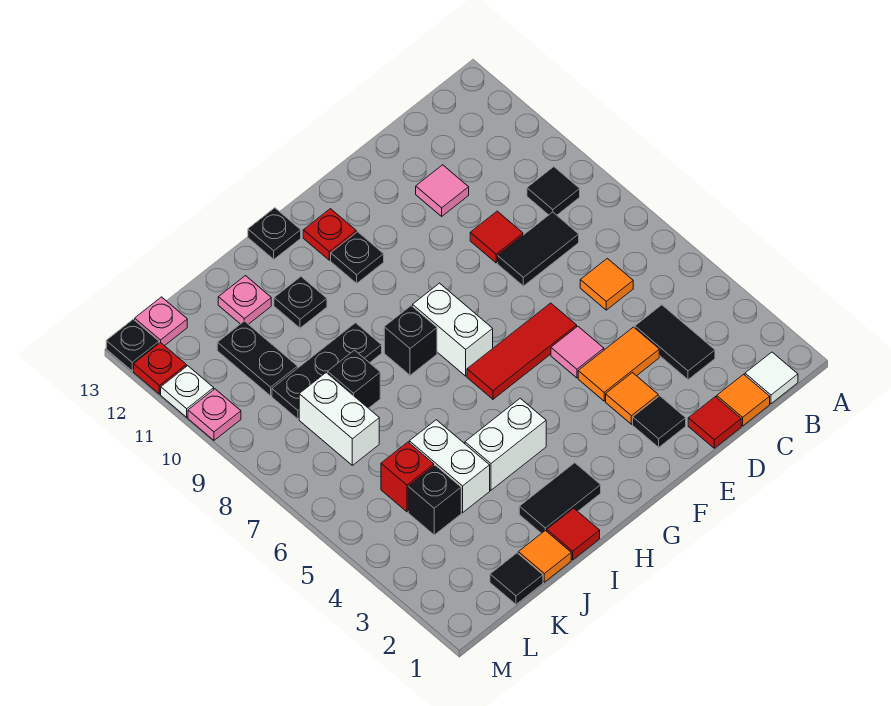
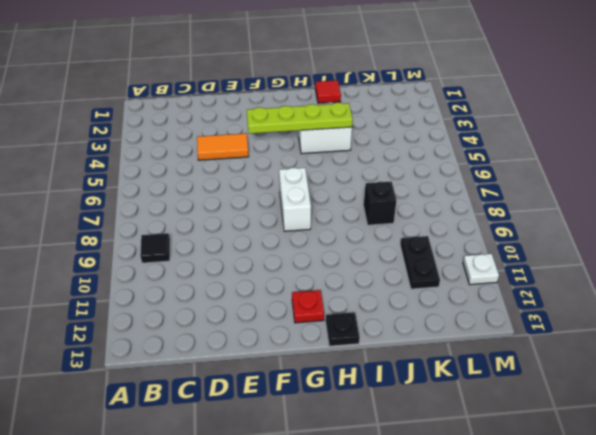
lime plate F4:I4 level 2 -> none
none -> white tile B1 level 1
none -> orange tile C1 level 1
none -> black tile C3:C4 level 1
none -> orange tile C6 level 1

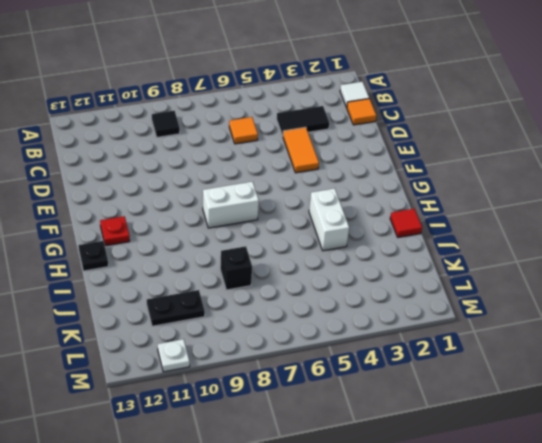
none -> black tile C8:D8 level 1
none -> red tile D1 level 1
none -> red tile D9 level 1
none -> pink tile D11 level 1

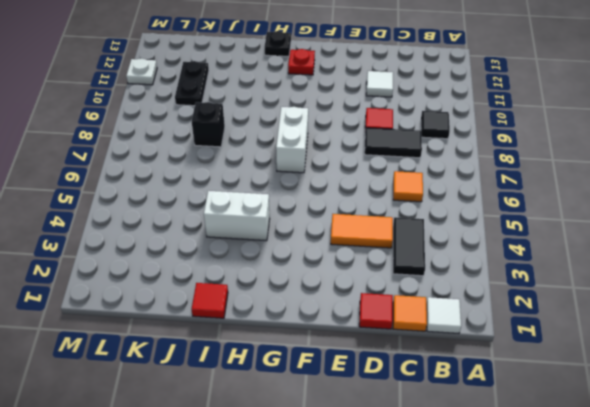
white tile D11 level 1 -> pink tile D11 level 1
none -> black tile E2 level 1
none -> orange tile E3 level 1
none -> pink tile E5 level 1
none -> red tile E6:G6 level 1

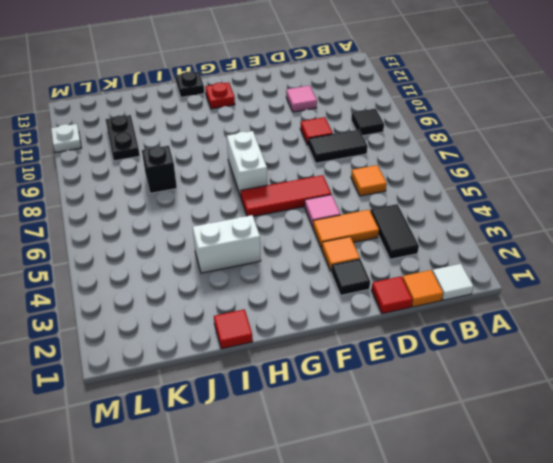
none -> black plate G11 level 1
none -> black tile H2:I2 level 1
none -> black brick H8 level 1
none -> black plate I9:K9 level 1

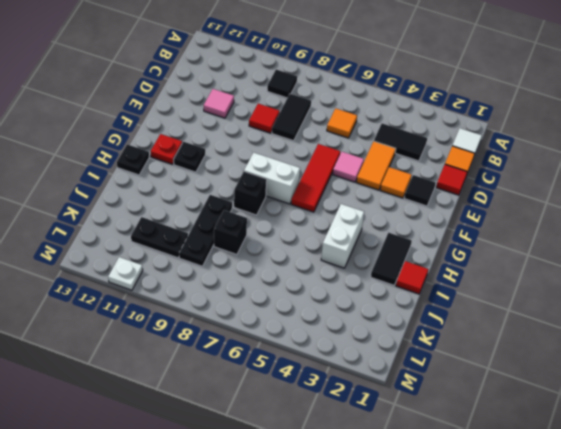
none -> black plate I11 level 1
none -> orange tile J1 level 1
none -> white brick J4:J5 level 1
none -> pink plate J12 level 1

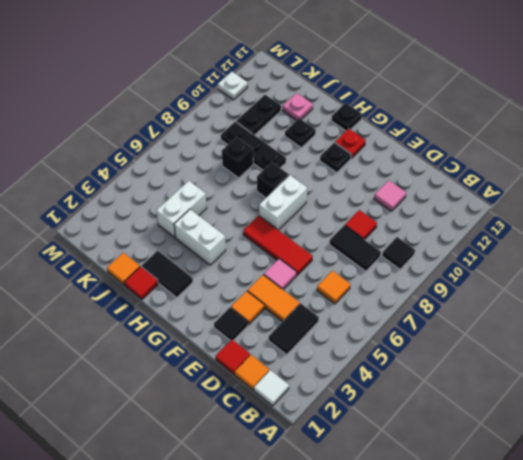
none -> black tile K1 level 1
none -> black brick K4 level 1
none -> red brick K5 level 1
none -> white brick K7:K8 level 1

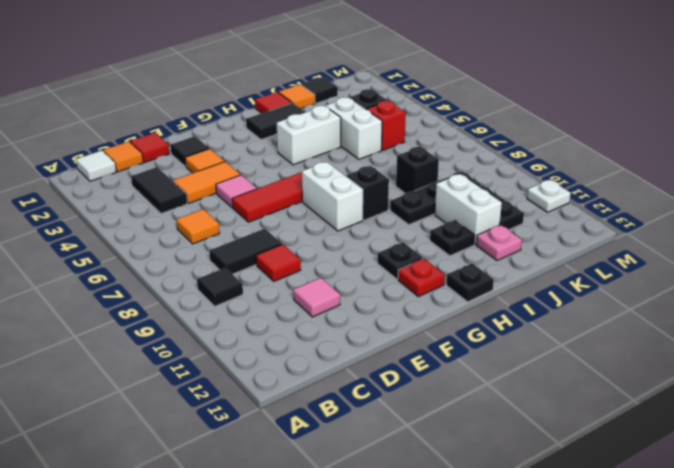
white brick J10:J11 level 1 -> white brick K7:K8 level 1
none -> pink plate L13 level 1
none -> pink plate M10 level 1
none -> red plate M12 level 1
none -> black plate M13 level 1

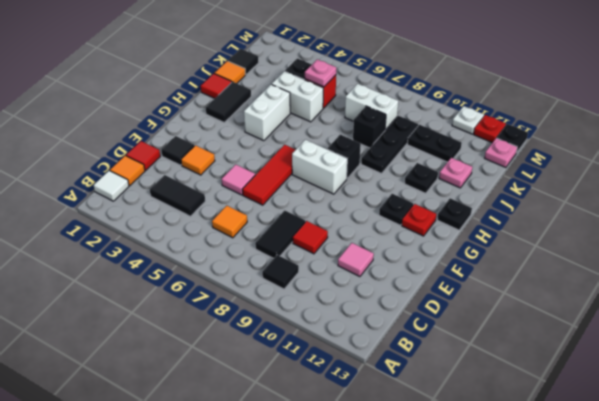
pink plate K5 level 2 -> pink plate M10 level 1
none -> orange tile D4:E4 level 1

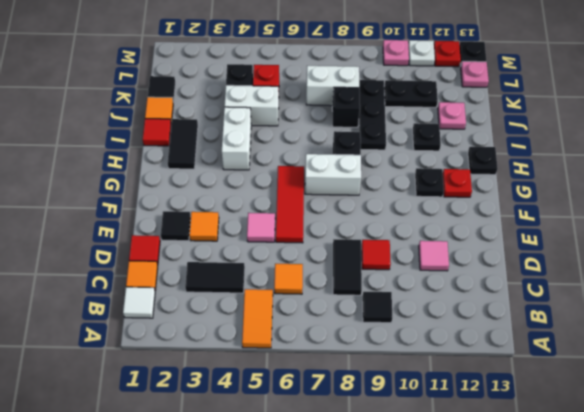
orange tile A5:B5 level 1 -> orange tile D4:E4 level 1

